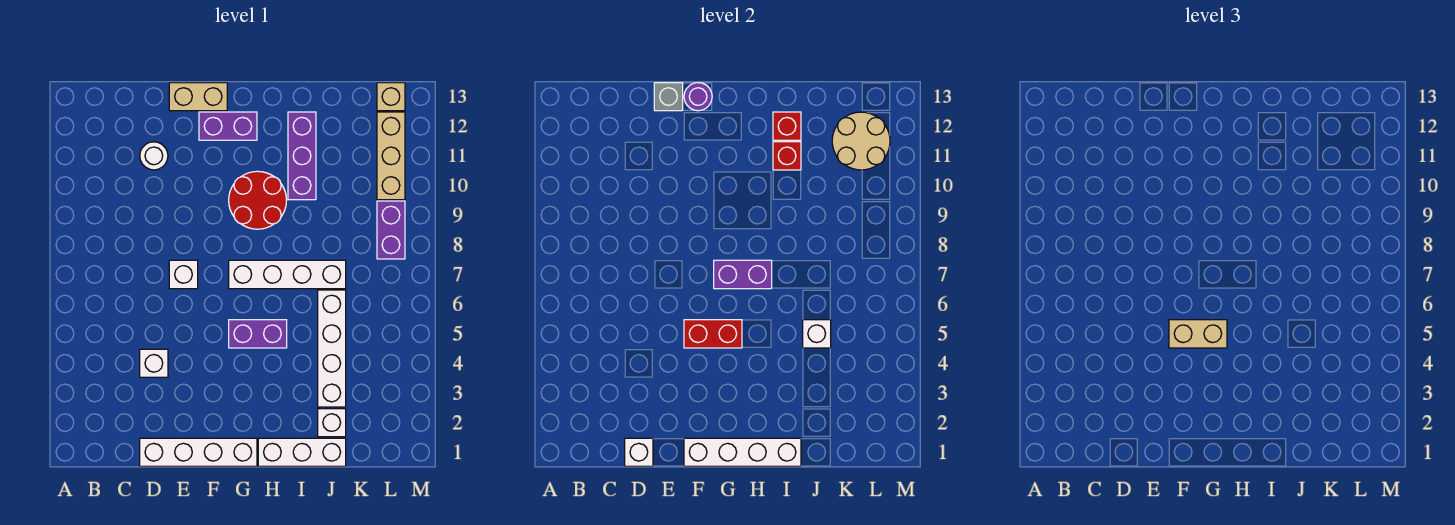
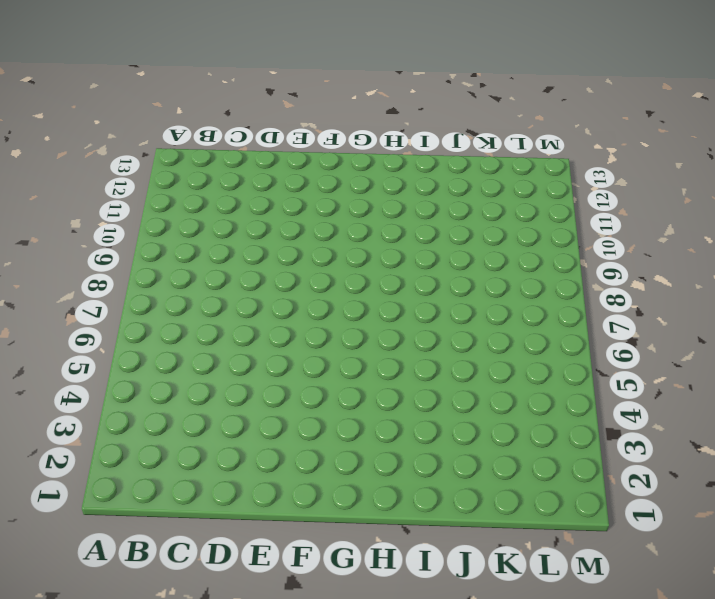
none -> white brick D1:G1 level 1
none -> white brick D4 level 1
none -> white round brick D11 level 1

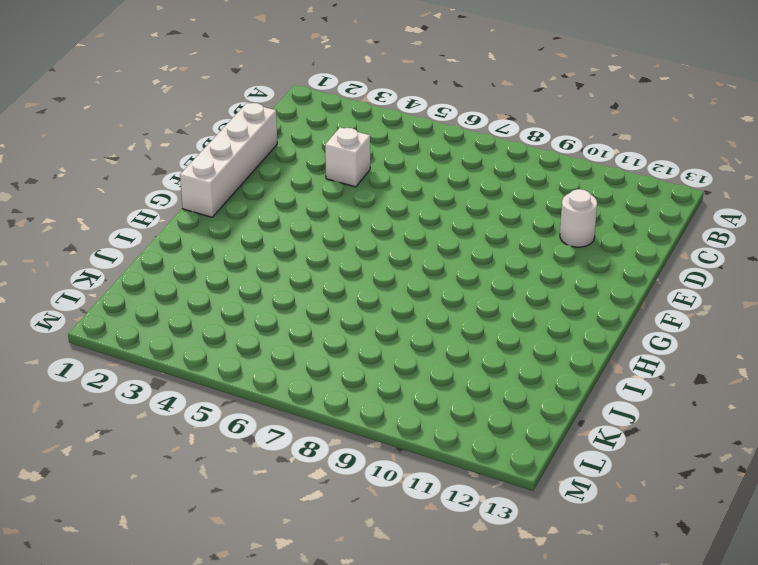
none -> white brick E7 level 1
none -> tan brick E13:F13 level 1
none -> purple brick F12:G12 level 1

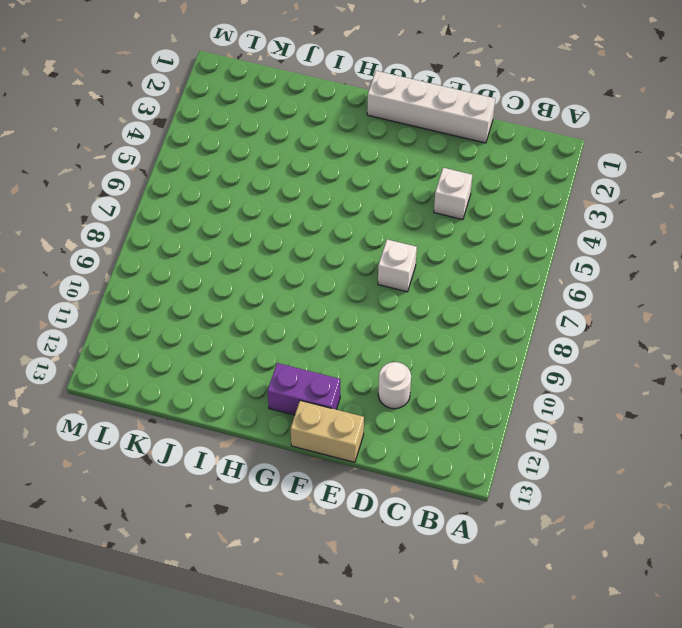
none -> purple brick G5:H5 level 1
none -> white brick G7:J7 level 1
none -> red round brick G9:H10 level 1

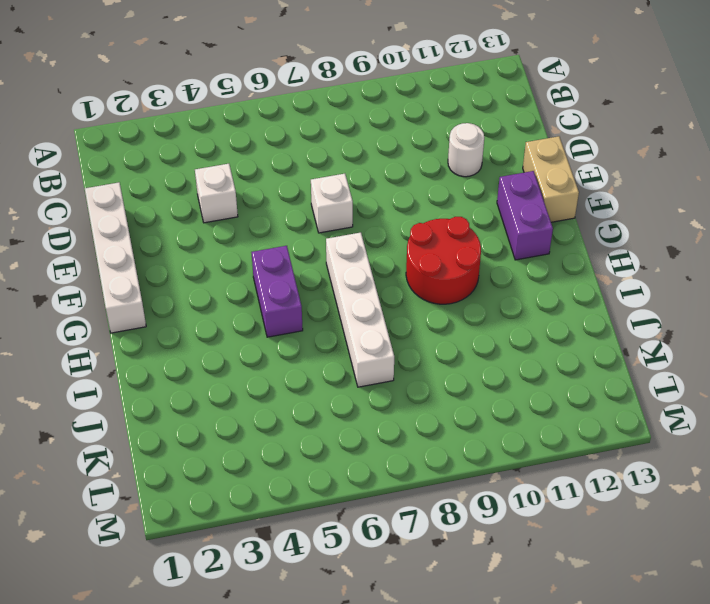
none -> white brick H1:J1 level 1
none -> purple brick I10:I12 level 1
none -> white brick J2 level 1

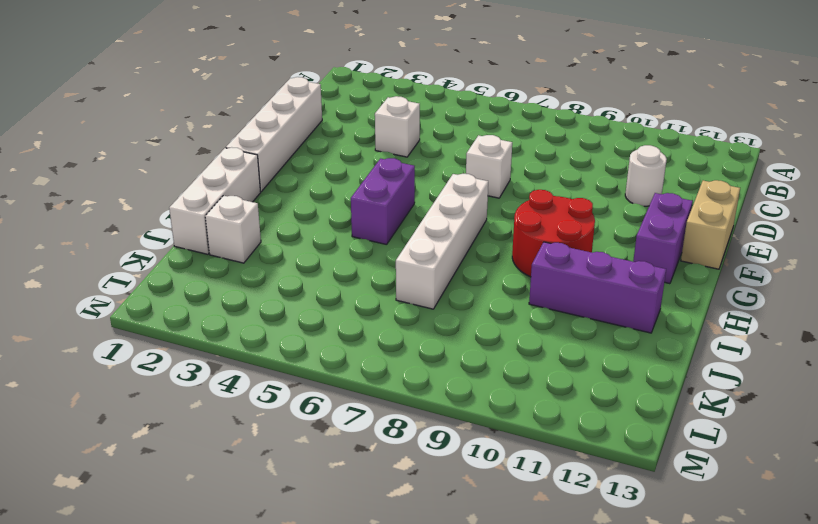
none -> white brick J3:J6 level 1
none -> purple brick L8:L9 level 1
none -> tan brick L10:L12 level 1

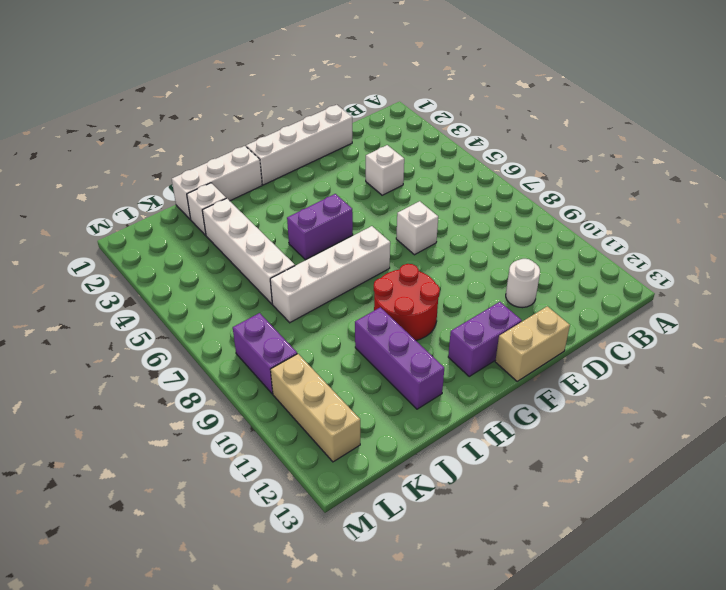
none -> tan brick L13 level 1
none -> white brick D1 level 2
none -> grey brick E13 level 2

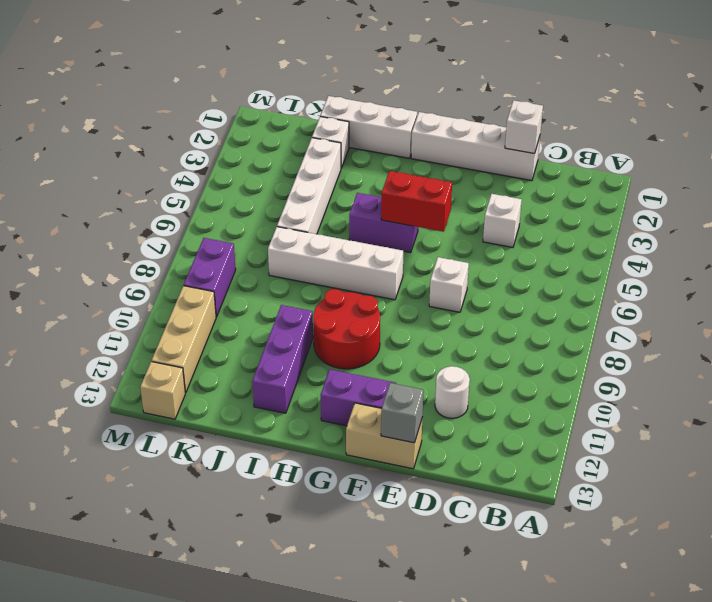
none -> white brick F1:I1 level 2
none -> purple round brick F13 level 2
none -> purple brick G7:H7 level 2

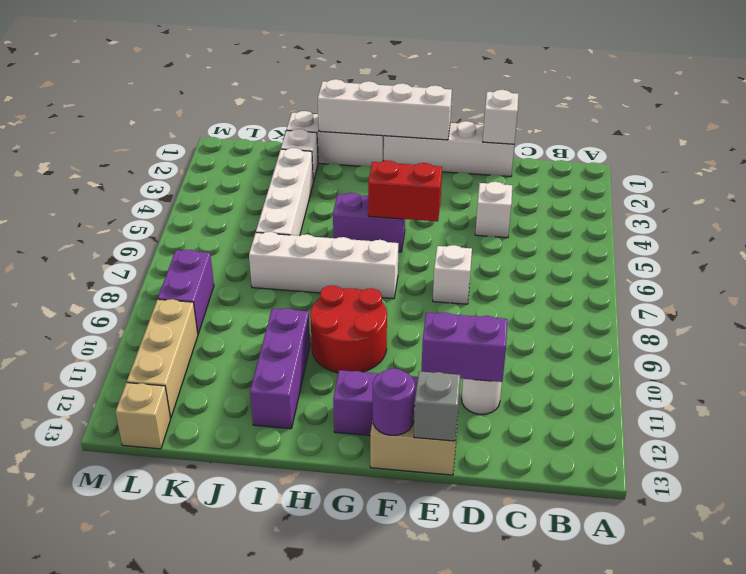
purple brick D11:E11 level 2 -> purple brick G7:H7 level 2
none -> red brick I11 level 2
none -> red brick I12 level 2
none -> white brick J5 level 2

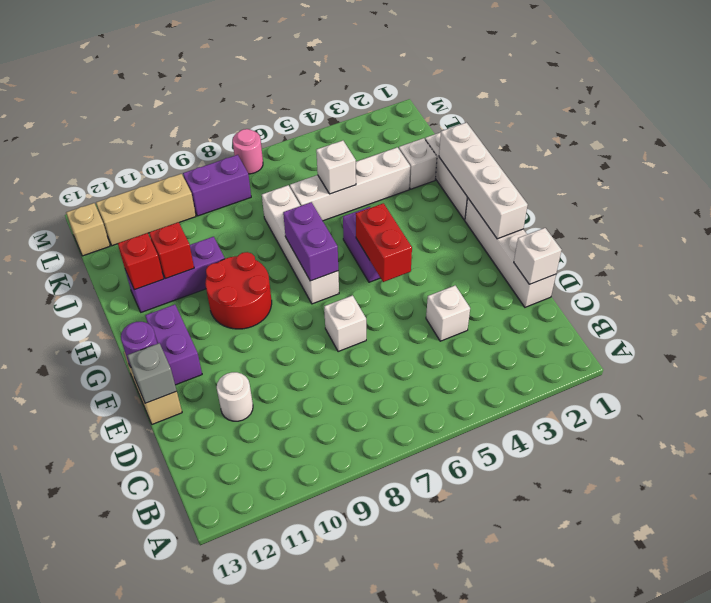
pink round brick M7 level 1 -> none
none -> tan round brick K11:L12 level 2
none -> tan brick F5:G5 level 3

